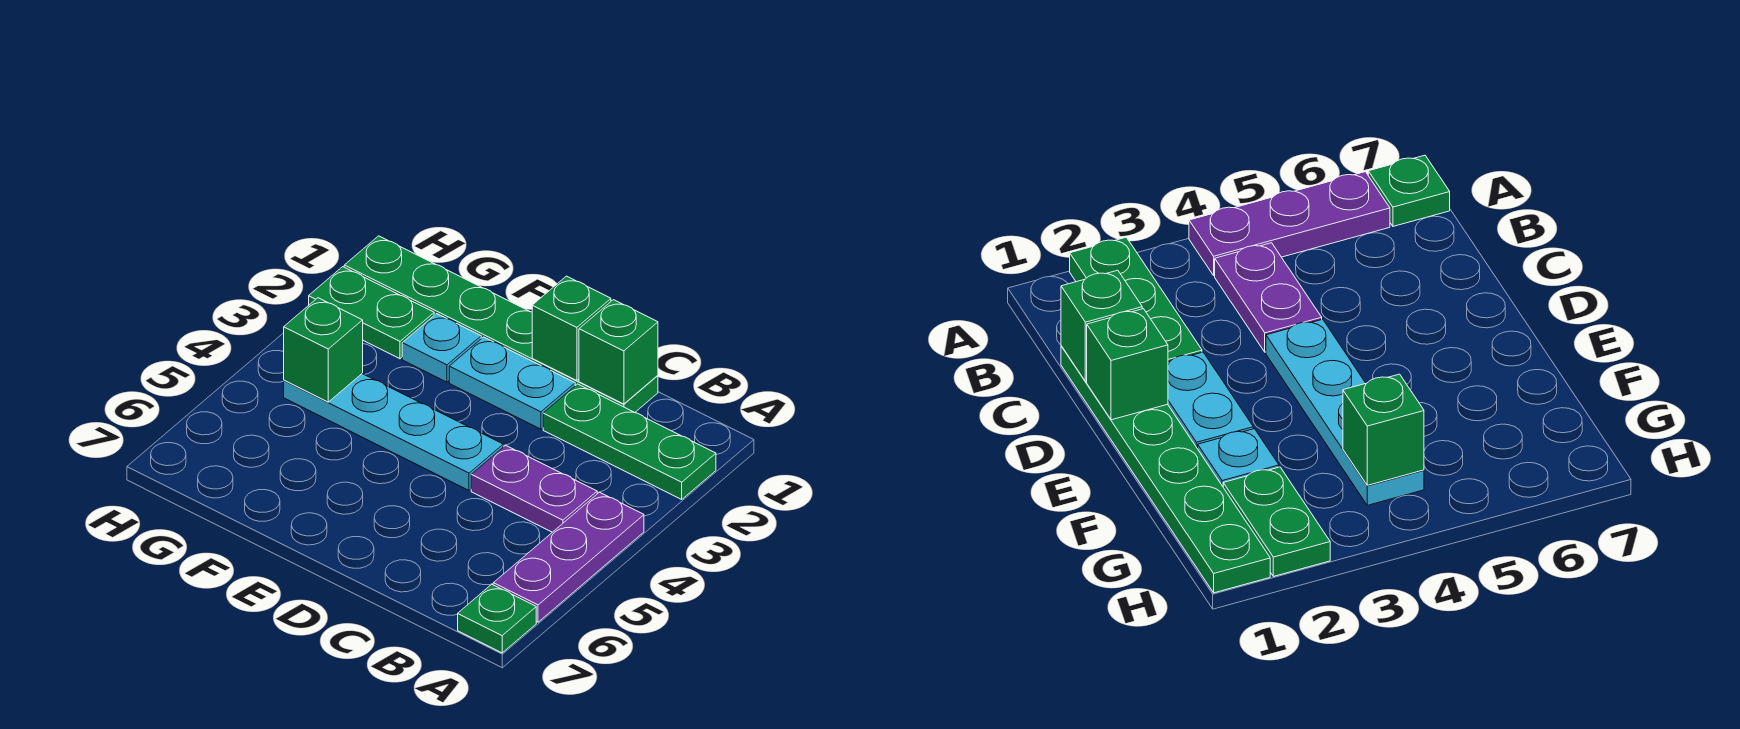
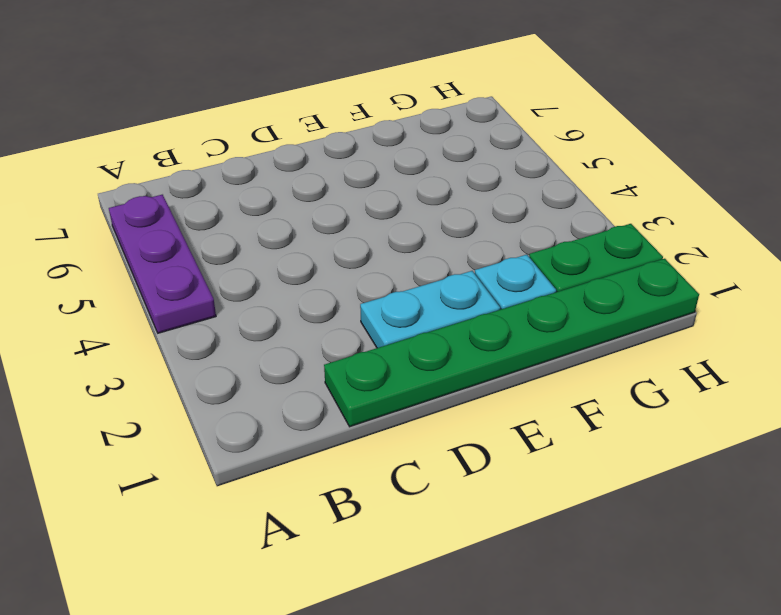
none -> green plate A2:C2 level 1
none -> green plate A7 level 1
none -> purple plate B4:C4 level 1

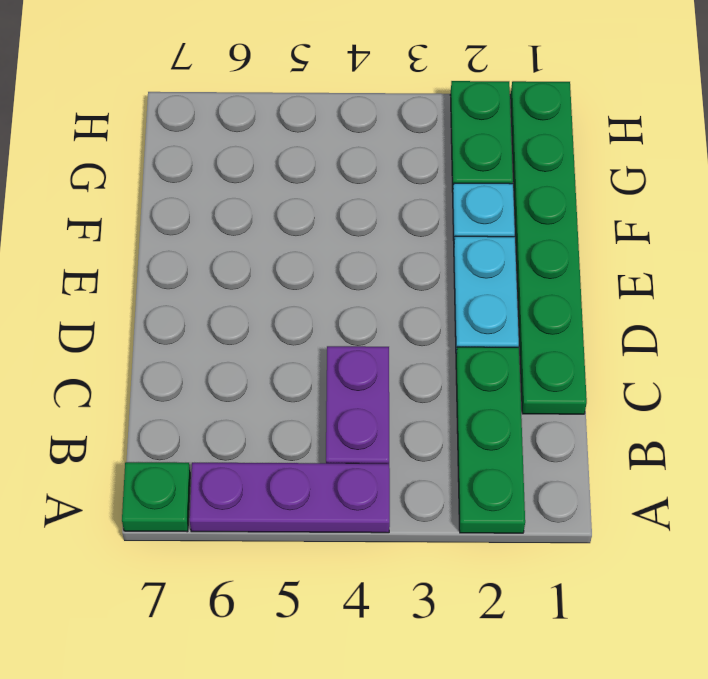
none -> cyan plate D4:G4 level 1
none -> green brick C1 level 2
none -> green brick D1 level 2

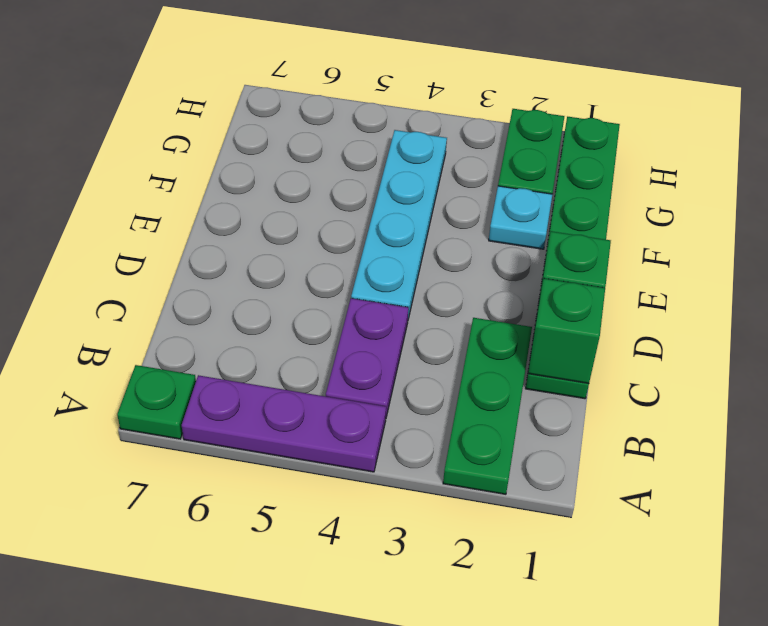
none -> cyan plate D2:E2 level 1
none -> green brick G4 level 2

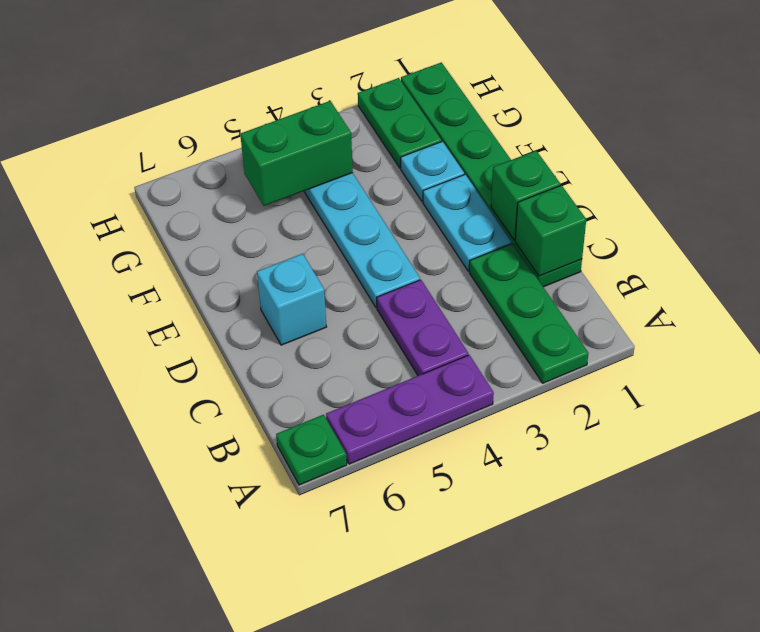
cyan brick D6 level 1 -> none
green brick G4:G5 level 2 -> green brick G4 level 2

